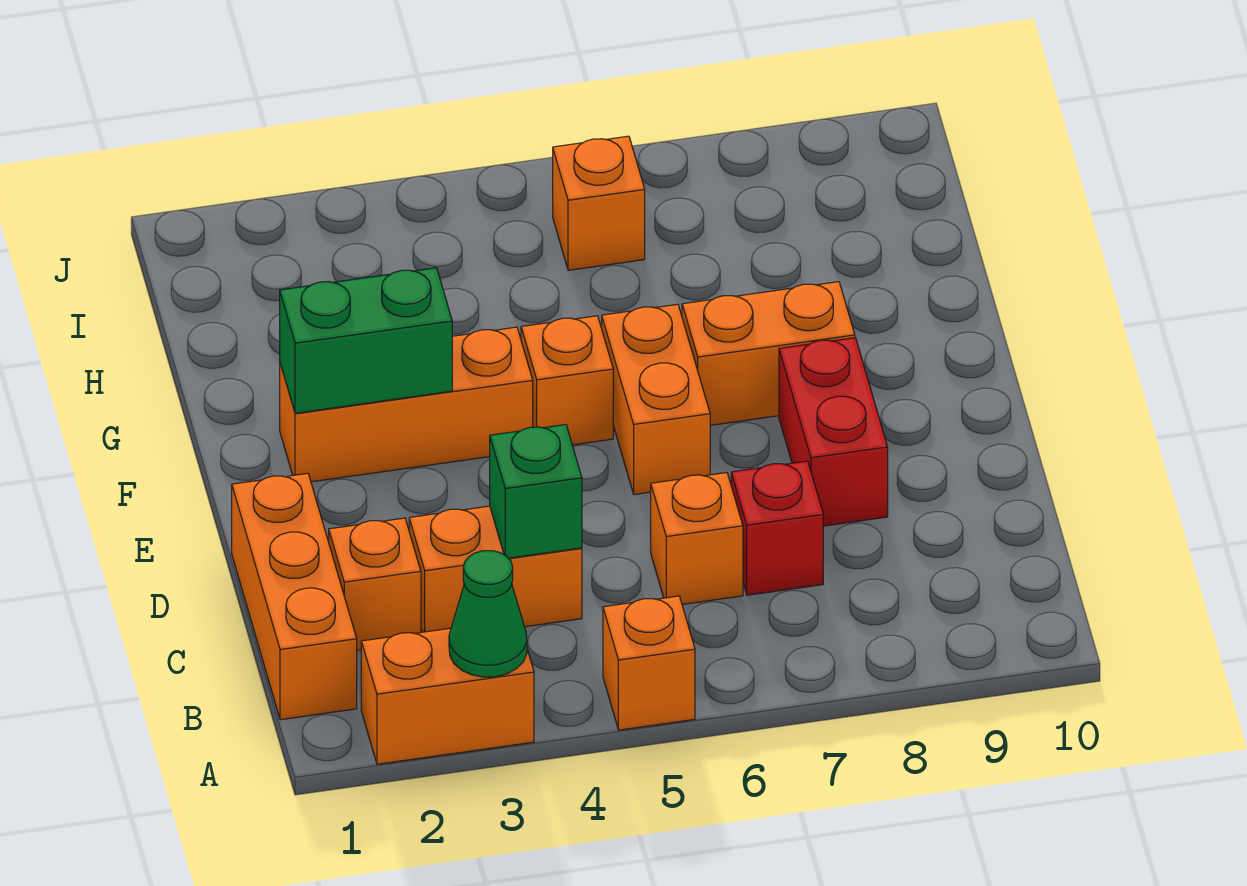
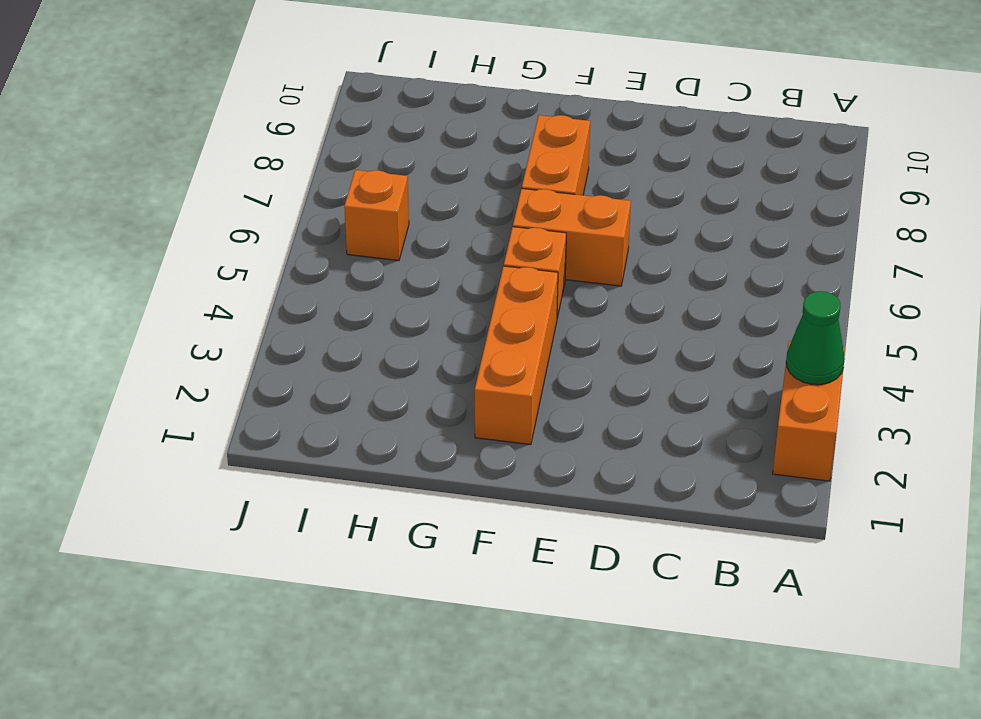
none -> orange brick A5 level 1
none -> orange brick B1:D1 level 1
none -> orange brick C2 level 1

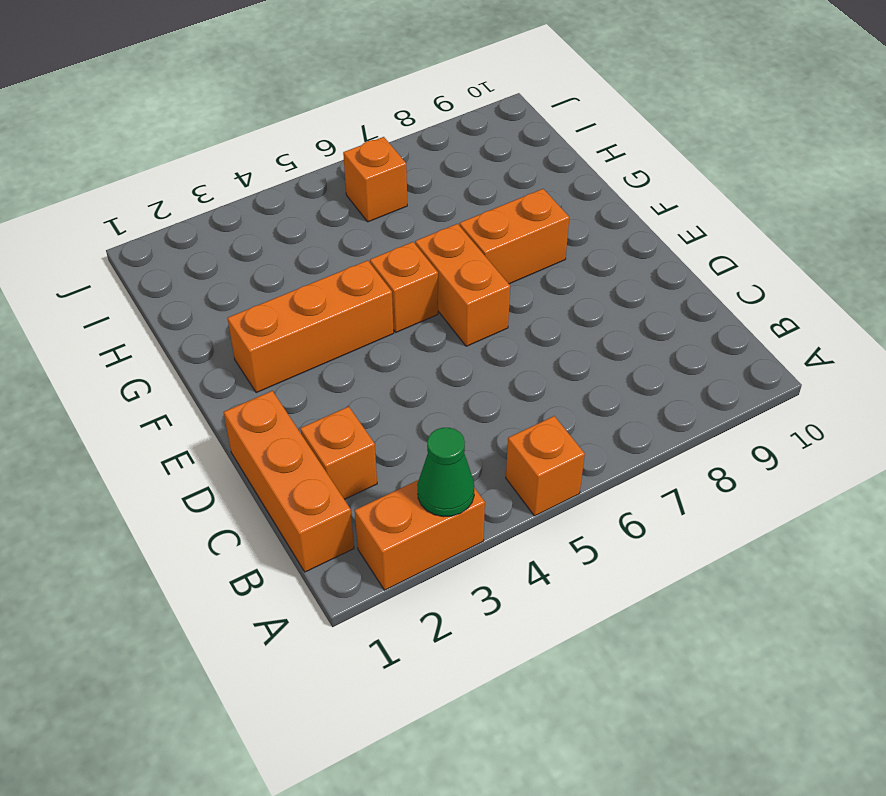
none -> orange brick C3:C4 level 1
none -> orange brick C6 level 1
none -> red brick C7 level 1

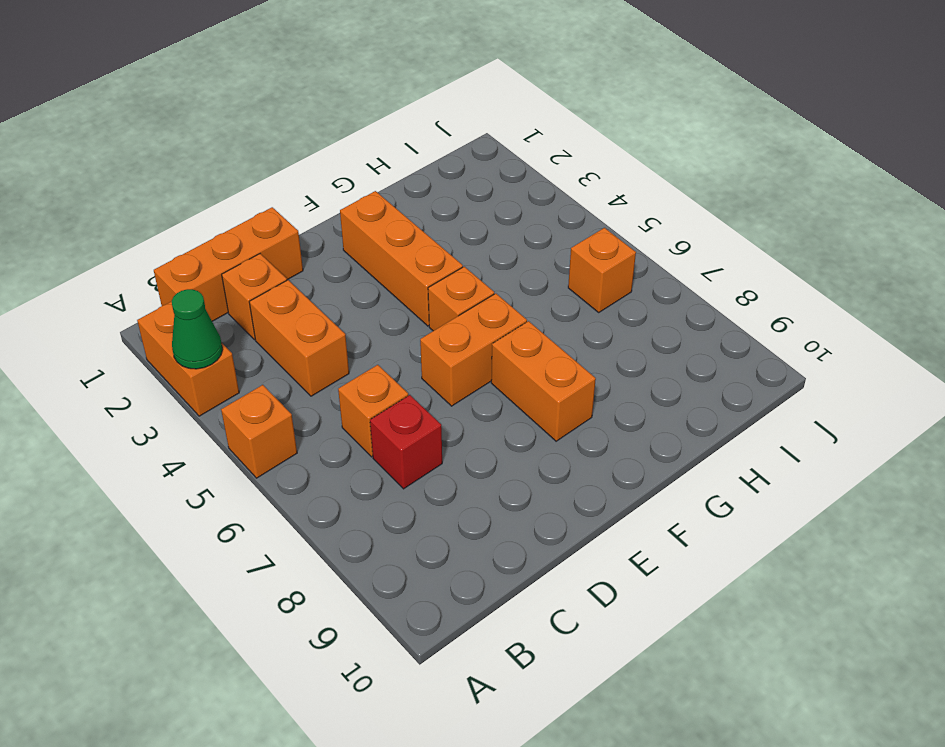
none -> red brick D8:E8 level 1
none -> green brick C4 level 2
none -> green brick F2:F3 level 2

